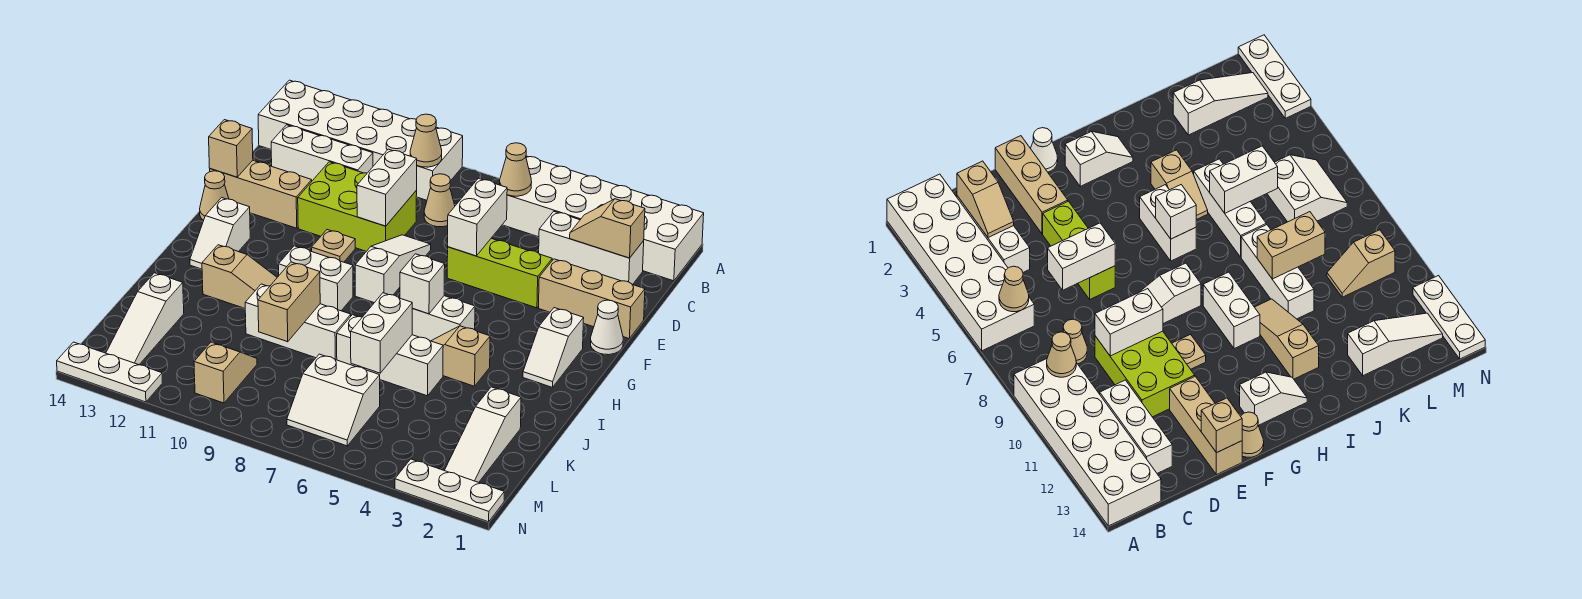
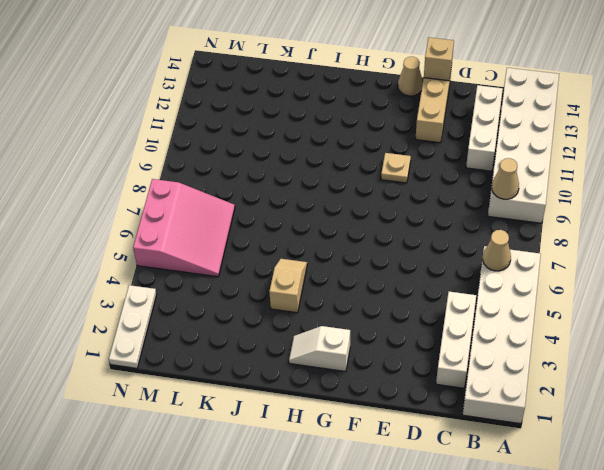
pink slope L5:N7 level 1 top N -> white slope L6:M7 level 1 top L
none -> tan cone C8 level 1
none -> lime brick D9:E11 level 1
none -> tan brick E1:E3 level 1
none -> lime brick E4:E6 level 1

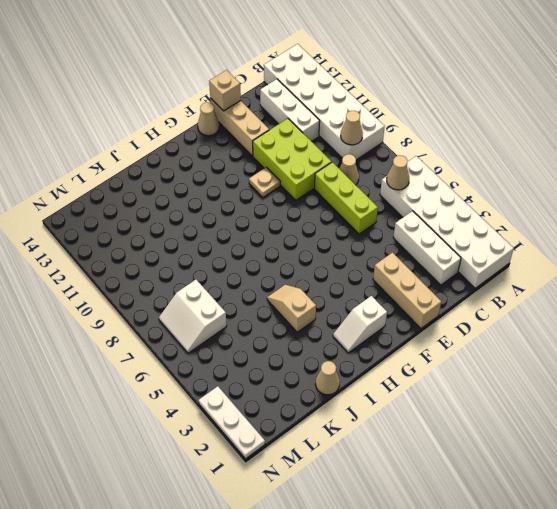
lime brick D6:D8 level 1 -> lime brick E4:E6 level 1
tan cone J1 level 1 -> none
none -> white slope E8:G8 level 1 top G
none -> white cone F1 level 1
none -> white slope G13:H13 level 1 top G
none -> white brick H5:H6 level 1

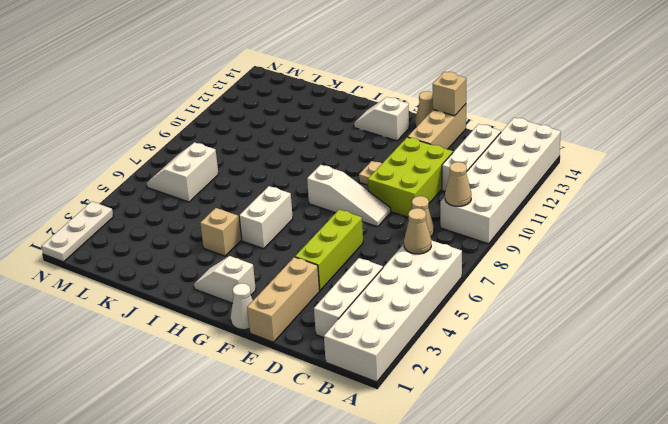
none -> white brick H9:H10 level 1
none -> tan slope I10:I12 level 1 top 12
none -> white brick J5:J7 level 1
none -> white brick J8:J10 level 1

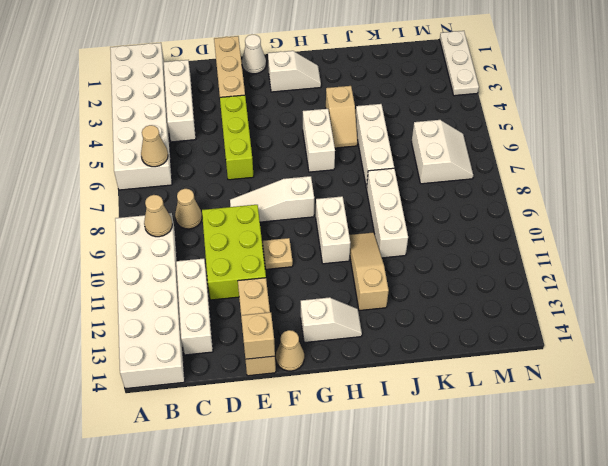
none -> white slope K2:M2 level 1 top K
none -> white slope K13:M13 level 1 top K
none -> tan slope L10:M10 level 1 top M
none -> white plate N12:N14 level 1

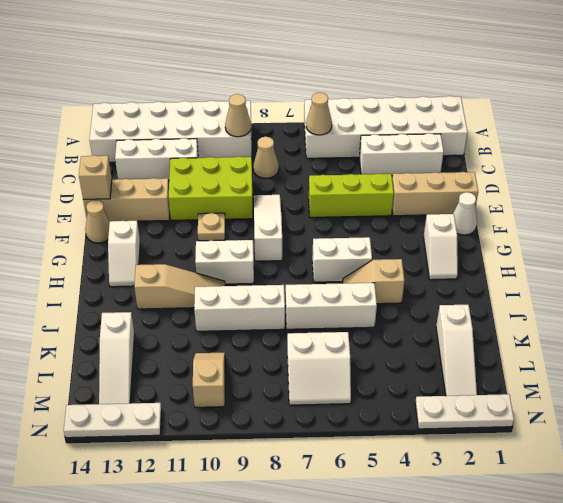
none -> tan slope C2:C3 level 2 top 2
none -> white brick D6:E6 level 2
none -> white brick D9:E9 level 2
none -> white brick H6 level 2

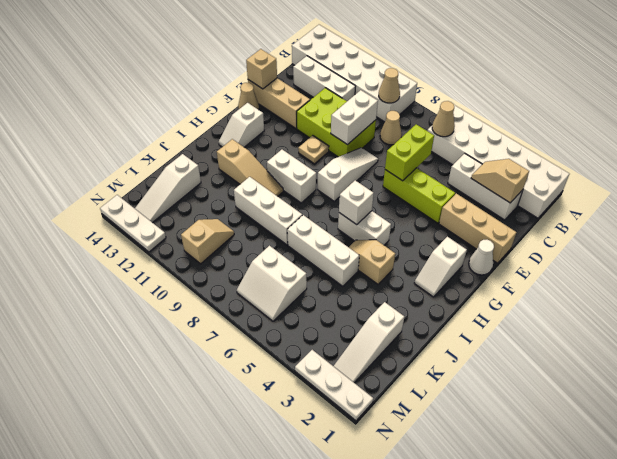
lime brick D6:E6 level 2 -> white brick D6:E6 level 2
none -> white brick J6:K6 level 2
none -> tan brick J9:K9 level 2

